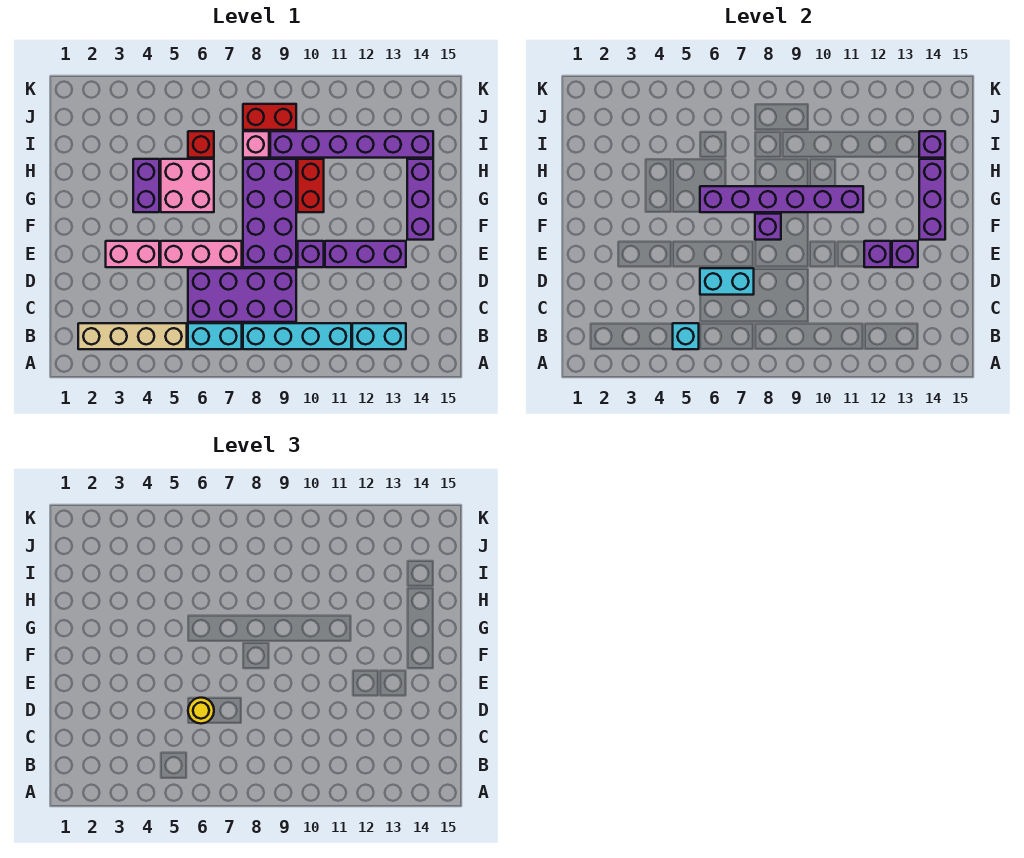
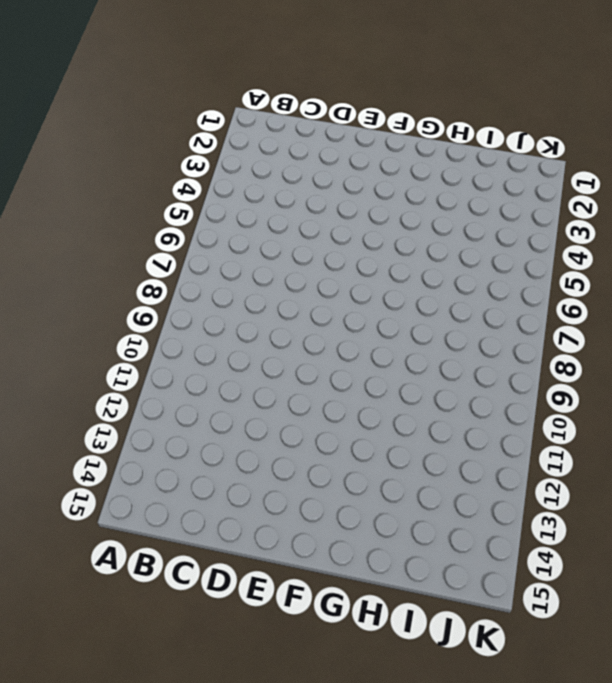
none -> tan brick B2:B5 level 1
none -> cyan brick B6:B7 level 1
none -> cyan brick B8:B11 level 1

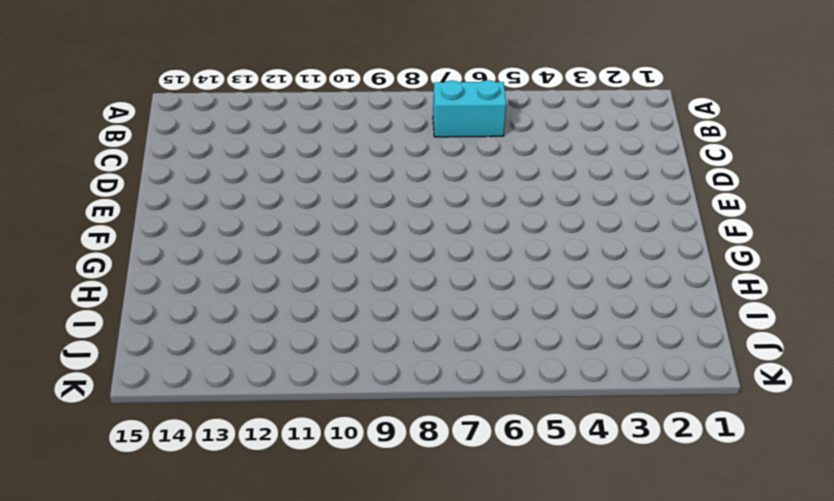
none -> tan brick B2:B5 level 1
none -> cyan brick B8:B11 level 1
none -> cyan brick B12:B13 level 1

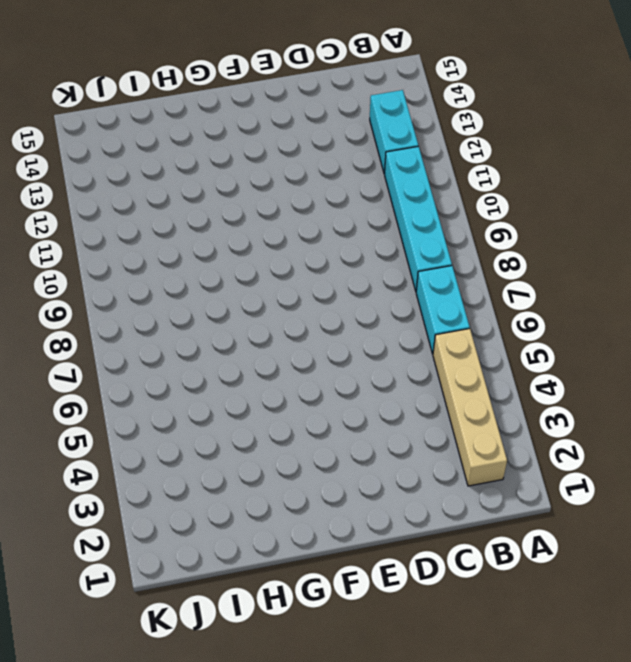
none -> purple brick C6:D9 level 1
none -> pink brick E3:E4 level 1
none -> pink brick E5:E7 level 1

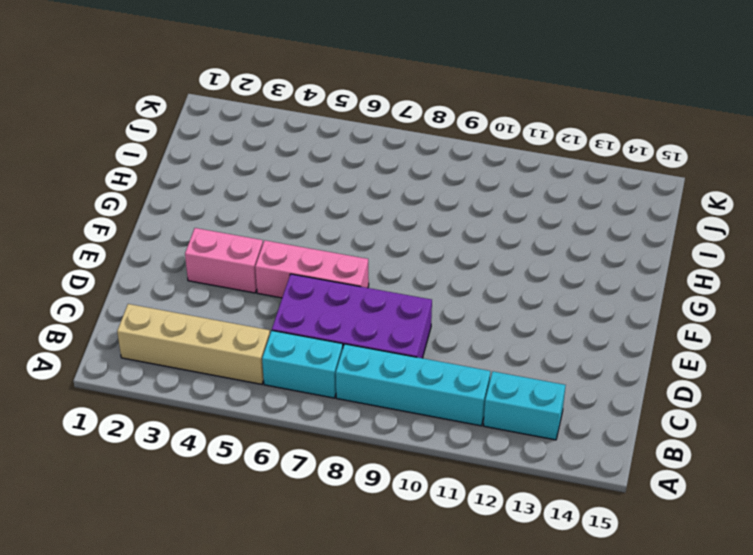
none -> purple brick E8:H9 level 1
none -> purple brick E10 level 1
none -> purple brick E11:E13 level 1

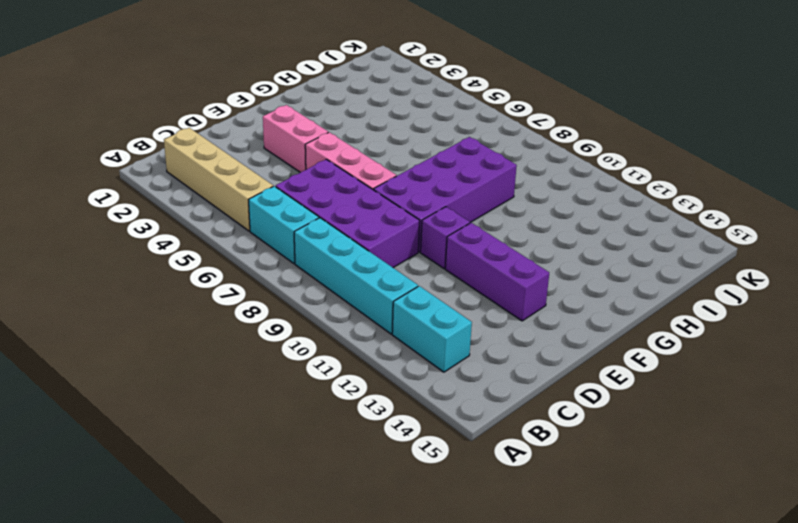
none -> purple brick F14:H14 level 1
none -> purple brick G4:H4 level 1
none -> pink brick G5:H6 level 1

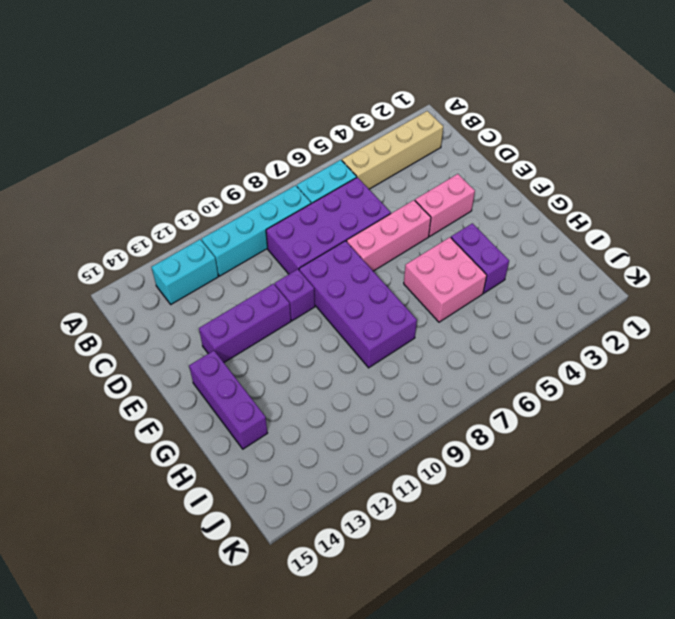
none -> red brick G10:H10 level 1
none -> red brick I6 level 1
none -> pink brick I8 level 1

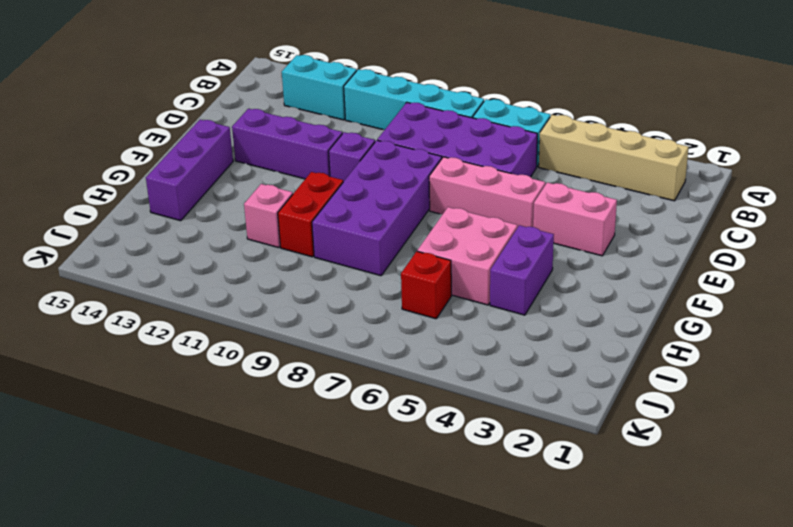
pink brick H11 level 1 -> pink brick I8 level 1
none -> purple brick I9:I14 level 1
none -> red brick J8:J9 level 1
none -> cyan brick B5 level 2

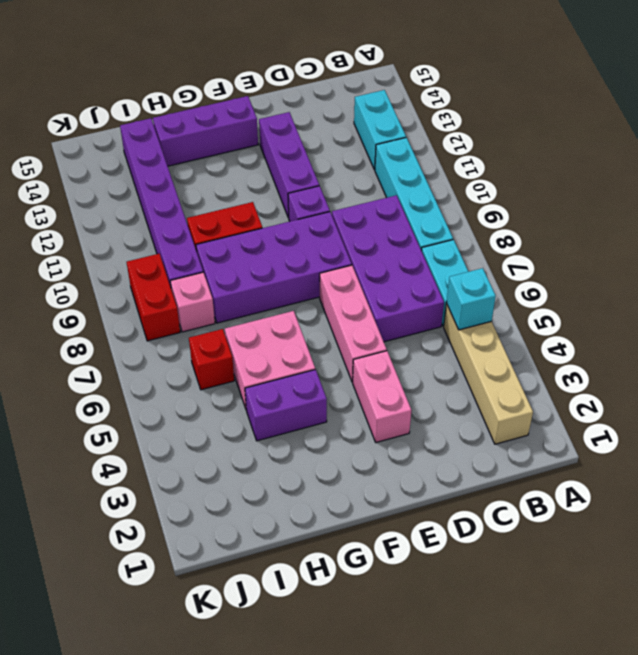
none -> cyan brick D6:D7 level 2
none -> purple brick E12 level 2
none -> purple brick E13 level 2

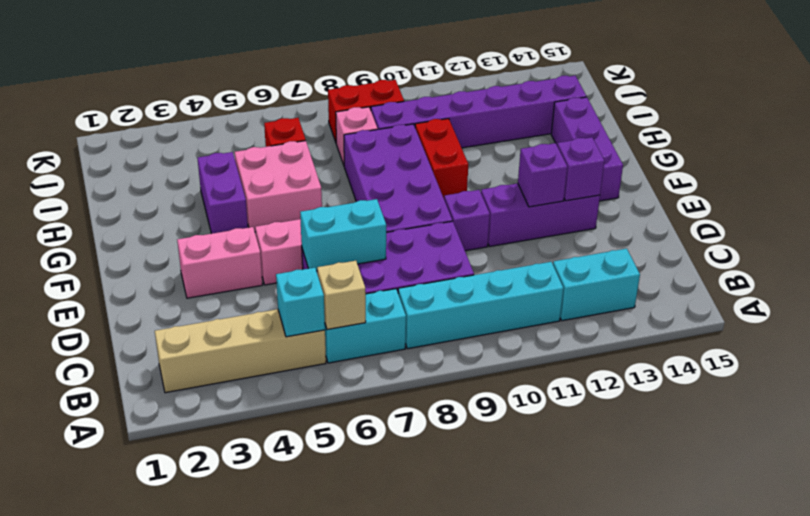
tan brick B6 level 2 -> none
none -> purple brick F8 level 2
none -> purple brick F14:H14 level 2
none -> purple brick G6:G11 level 2

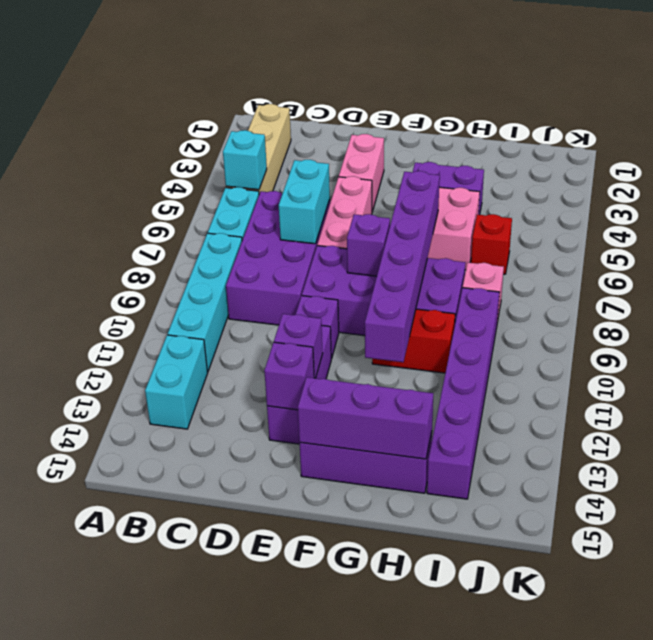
none -> red brick J8:J9 level 1
none -> purple brick I14 level 2
none -> yellow round brick D6 level 3

